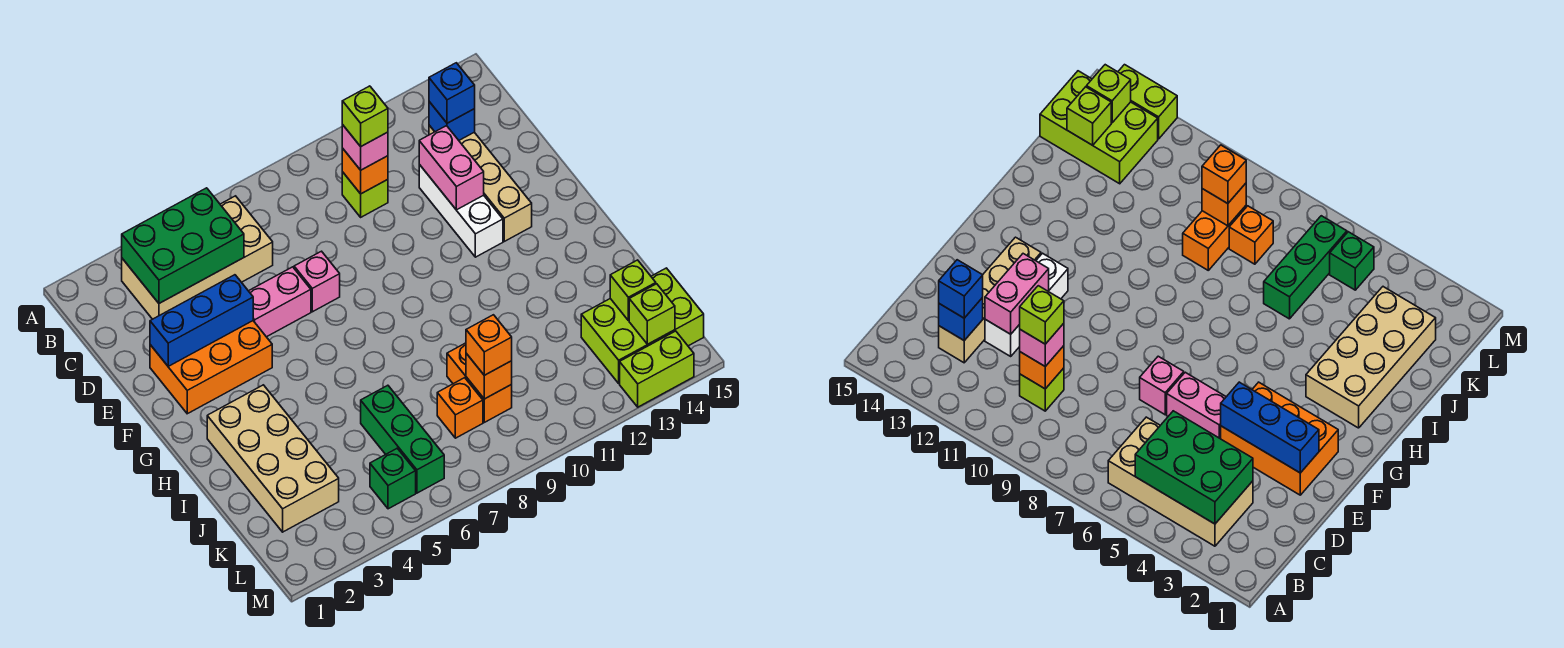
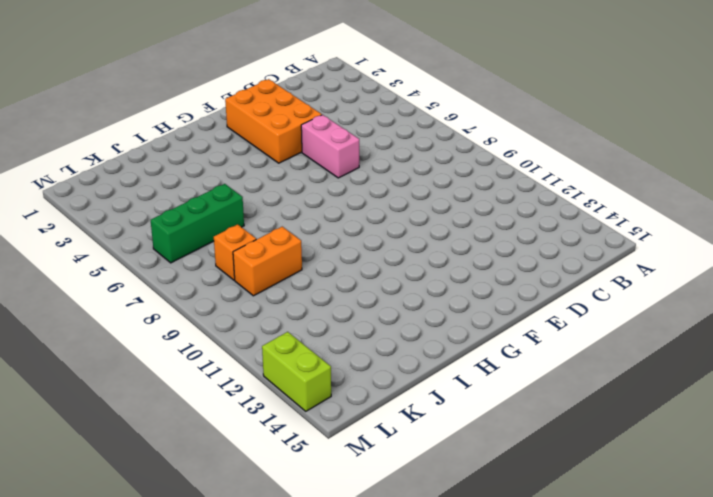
none -> tan brick B3:C6 level 1
none -> lime brick C10 level 1
none -> tan brick C13:F13 level 1

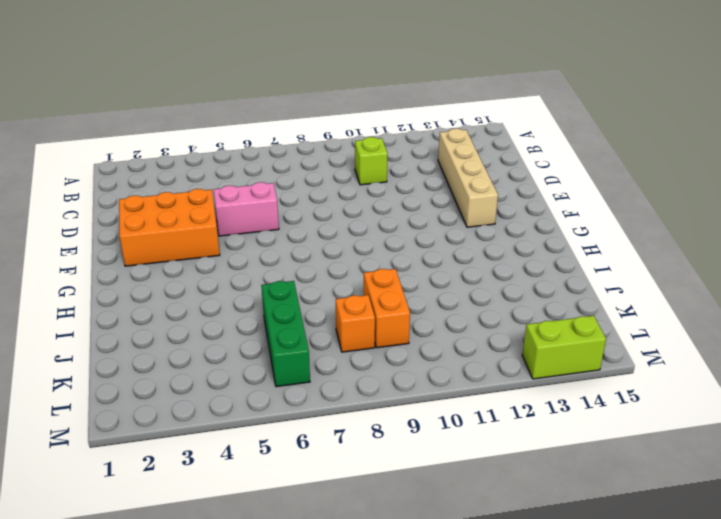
none -> tan brick B3:C6 level 1
none -> white brick D12:F12 level 1
none -> pink brick E7 level 1

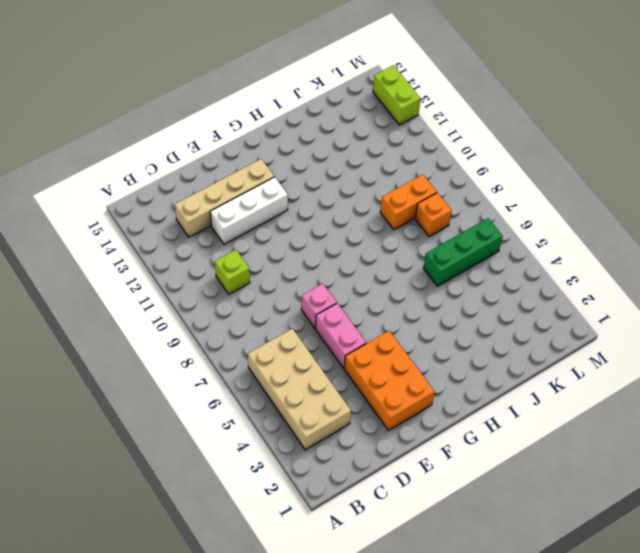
none -> tan brick H2:K3 level 1
none -> lime brick K13:L15 level 1
none -> green brick L5 level 1

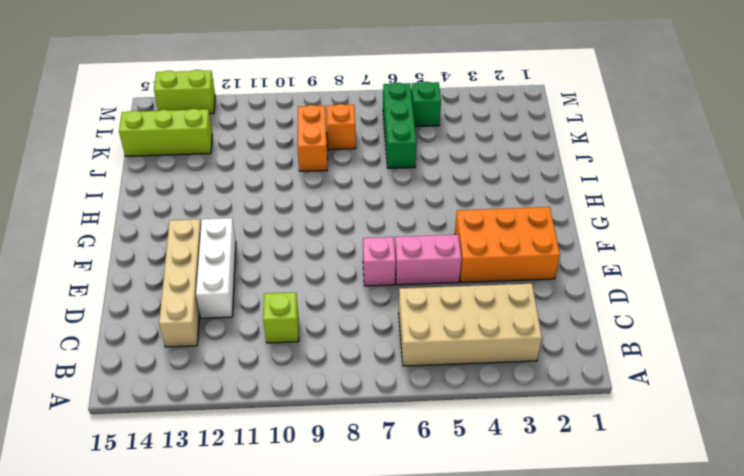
lime brick K13:K15 level 1 -> lime brick K13:L15 level 1
none -> tan brick H2:K3 level 1
none -> green brick B3:C5 level 2
none -> orange brick C10 level 2

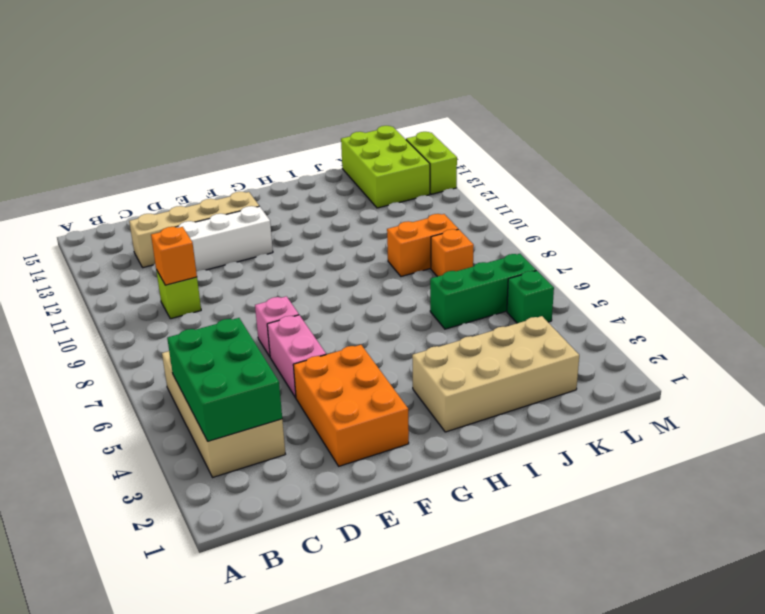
none -> blue brick C13 level 2
none -> pink brick D12:E12 level 2
none -> blue brick E2:E4 level 2

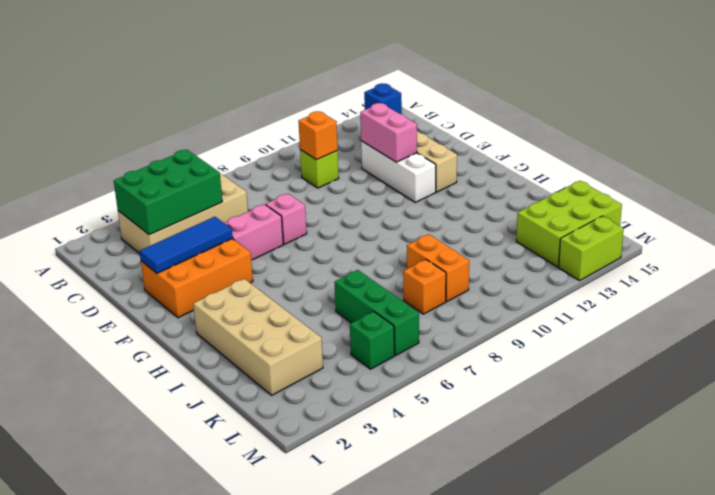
blue tile E2:E4 level 2 -> blue brick E2:E4 level 2
none -> orange brick K9 level 2
none -> lime brick K14 level 2
none -> lime brick L14 level 2

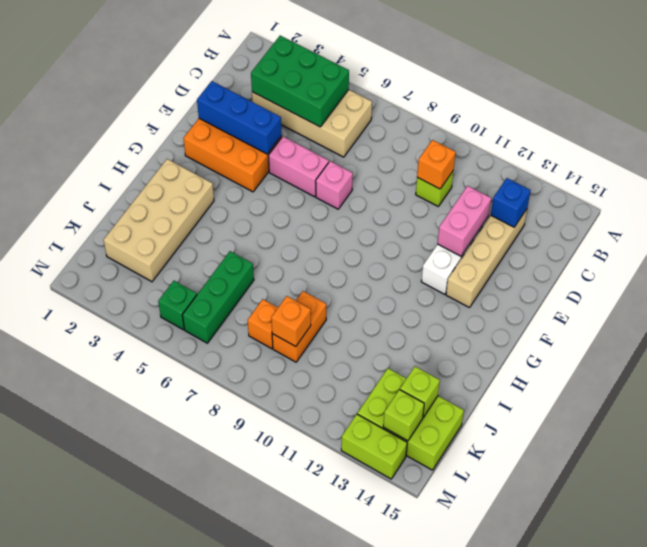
none -> pink brick C10 level 3
none -> blue brick C13 level 3
none -> orange brick K9 level 3

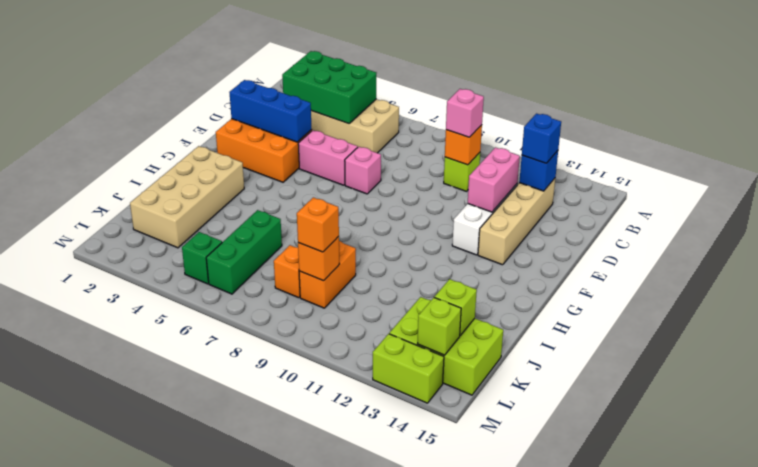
none -> lime brick C10 level 4

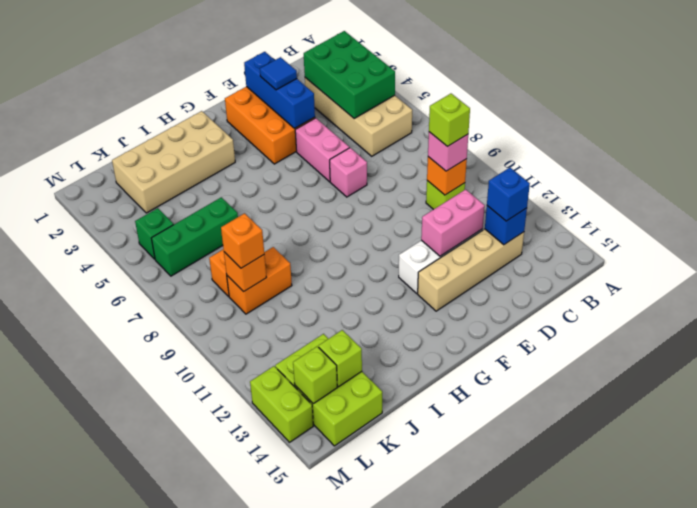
blue tile E3 level 3 -> none

